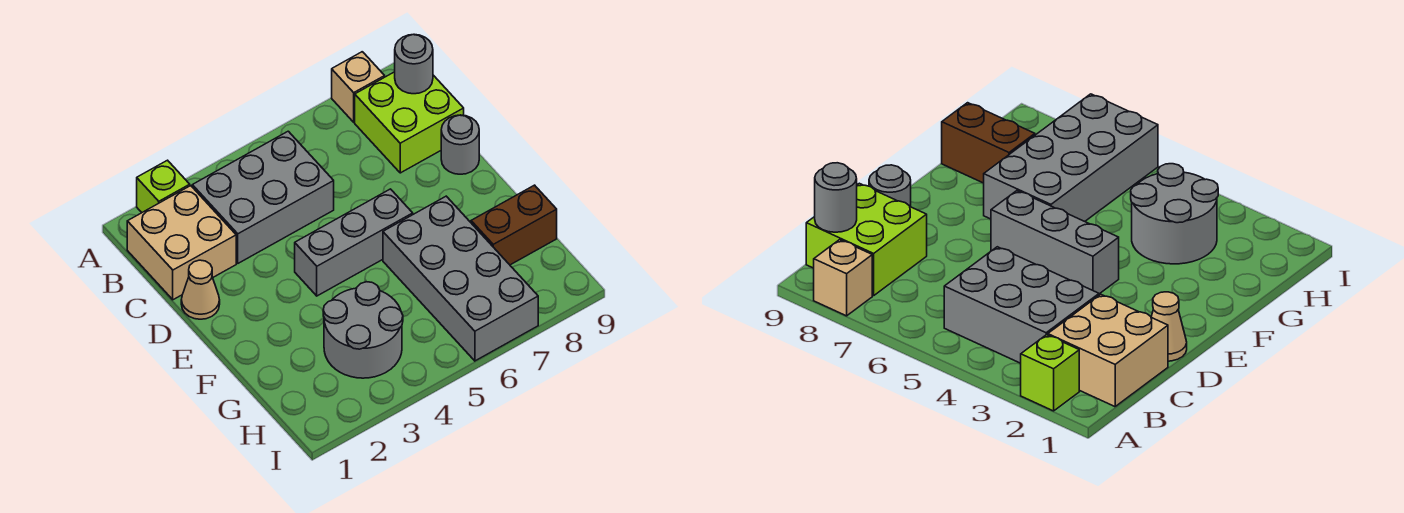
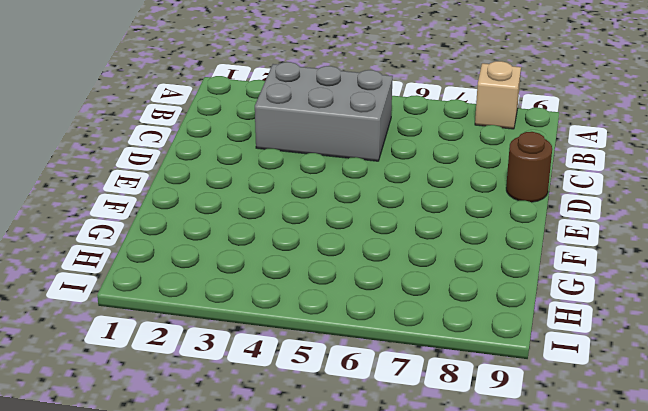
brown round brick D9 level 1 -> grey round brick D9 level 1
none -> lime brick A2 level 1
none -> tan brick B1:C2 level 1
none -> lime brick B8:C9 level 1

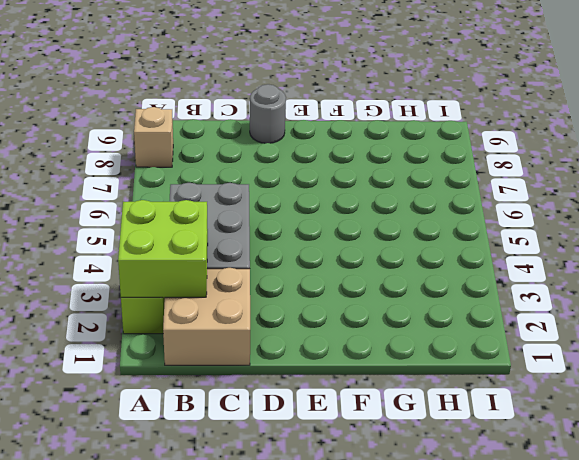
lime brick A2:B3 level 2 -> lime brick B8:C9 level 1
none -> tan cone D1 level 1
none -> grey brick E4:E6 level 1
none -> grey brick F6:I7 level 1

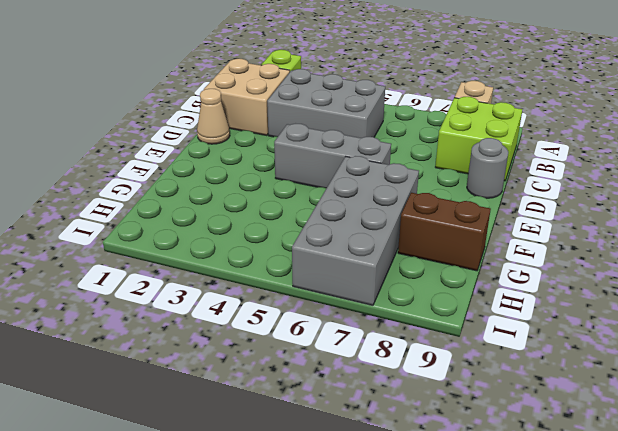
none -> grey round brick G3:H4 level 1
none -> grey round brick B9 level 2

